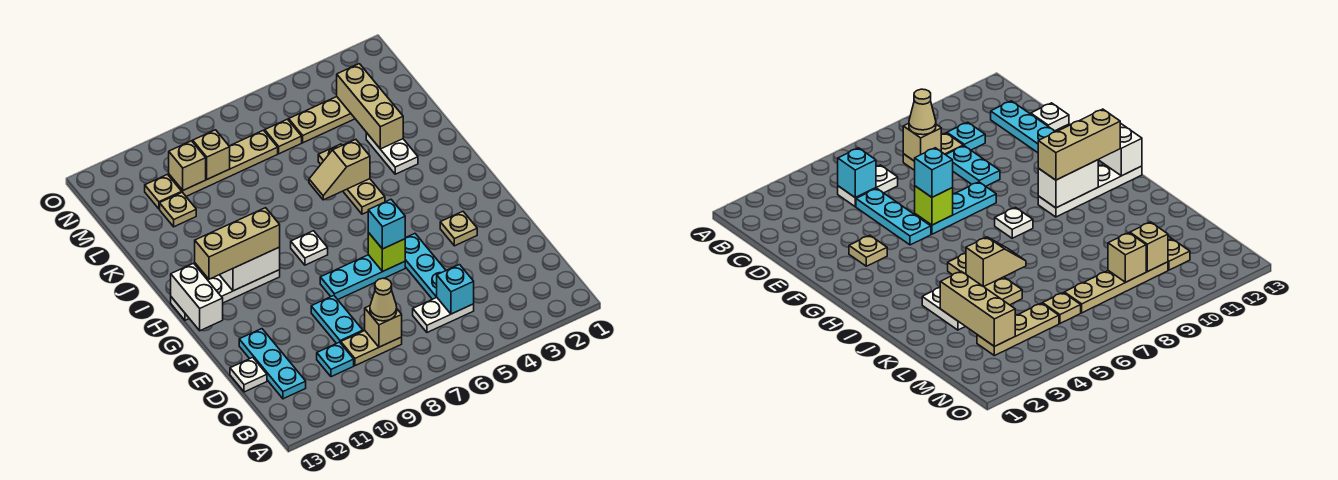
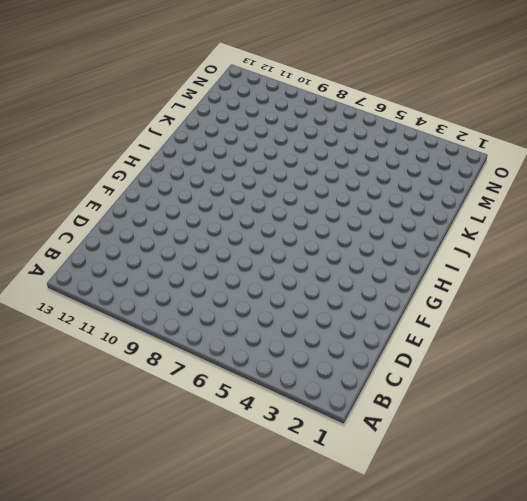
none -> white plate C5:C6 level 1
none -> tan plate C8:C9 level 1
none -> cyan plate C10 level 1
none -> cyan plate C12:E12 level 1

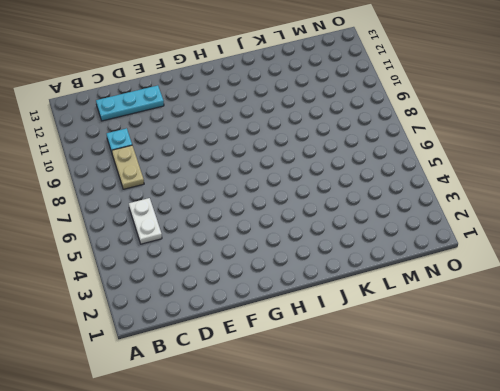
none -> cyan plate D5:F5 level 1
none -> cyan plate D9:E9 level 1
none -> white plate D13 level 1
none -> tan plate F3 level 1

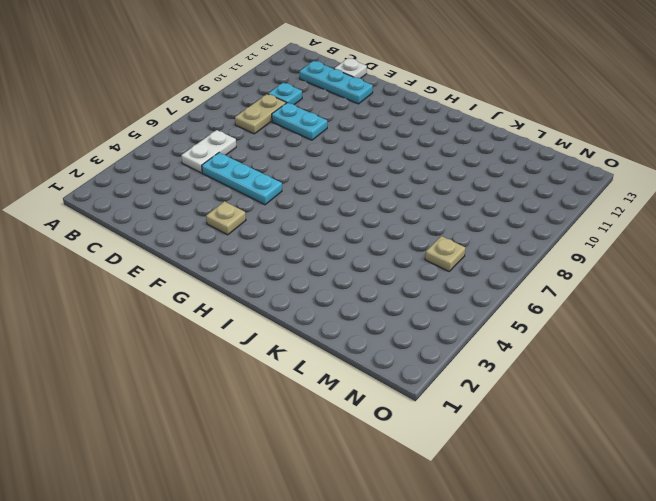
none -> cyan plate F6:F8 level 1
none -> white plate H8 level 1
none -> white plate H10:H13 level 1
none -> tan plate I5:K5 level 1

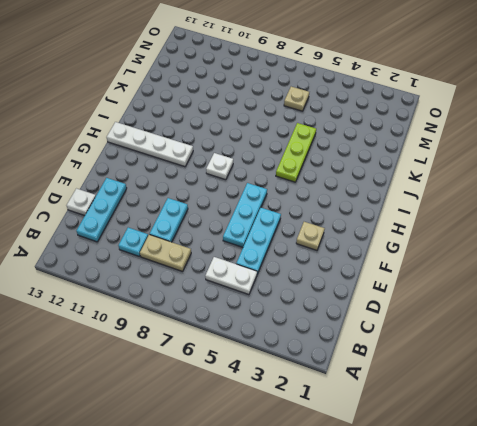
cyan plate E6:G6 level 1 -> cyan plate F6:F8 level 1
lime plate I5:K5 level 1 -> tan plate I5:K5 level 1
none -> white plate J3:K3 level 1
none -> tan plate L11 level 1
none -> tan plate M3:M5 level 1
none -> tan plate M7:M10 level 1

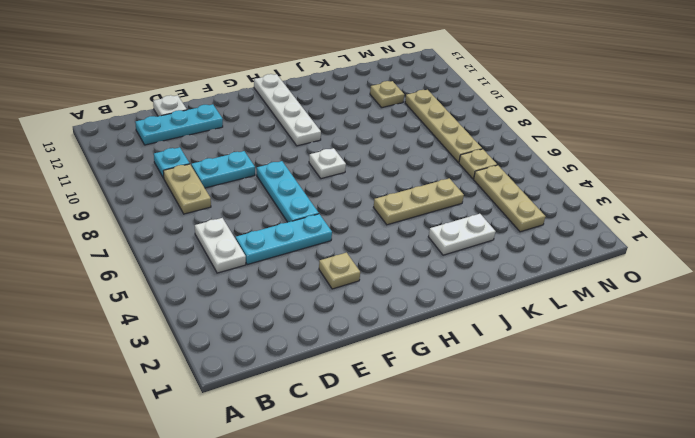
none -> tan plate M11 level 1
none -> cyan brick C5 level 2
none -> tan brick C8 level 2
none -> lime brick F6 level 2

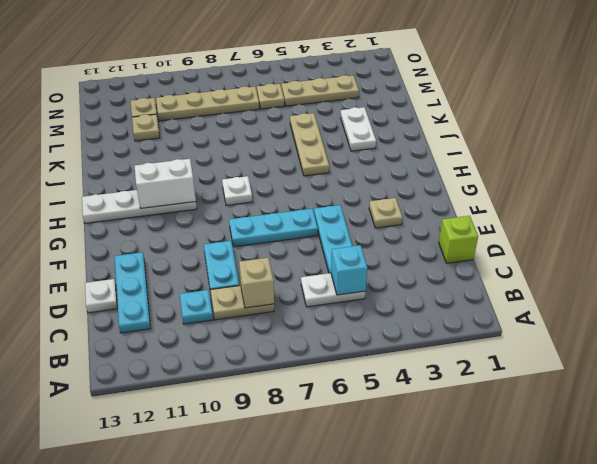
lime brick D1 level 1 -> lime brick F6 level 2
none -> white brick G13:H13 level 2
none -> tan slope J5:J6 level 2 top 5
none -> tan brick K3:M3 level 2
none -> tan brick M9 level 2

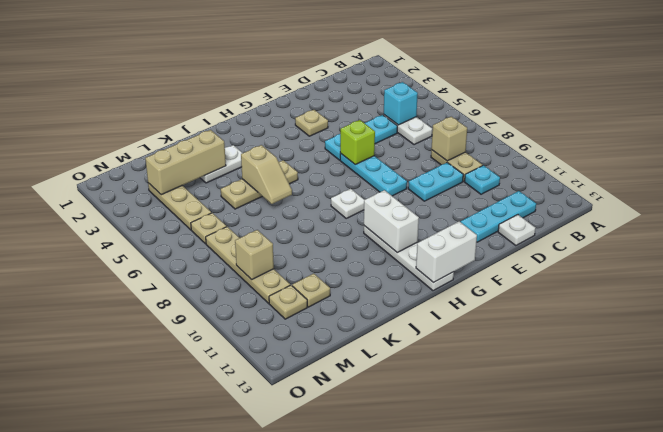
none -> tan brick M10 level 2
none -> tan cone C8 level 3
none -> cyan brick F6 level 3
none -> tan brick H10:H12 level 3

